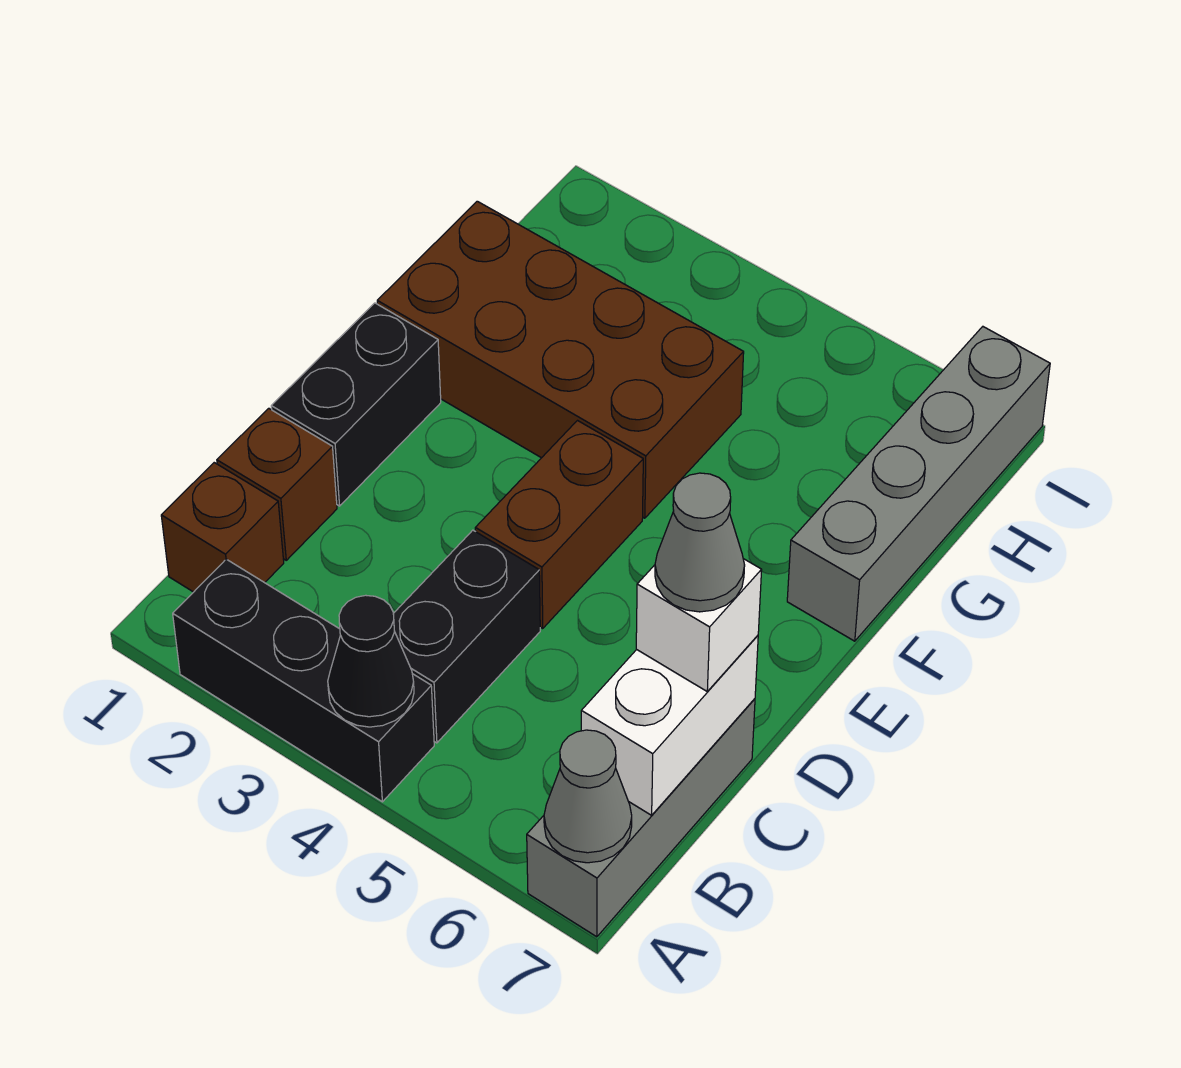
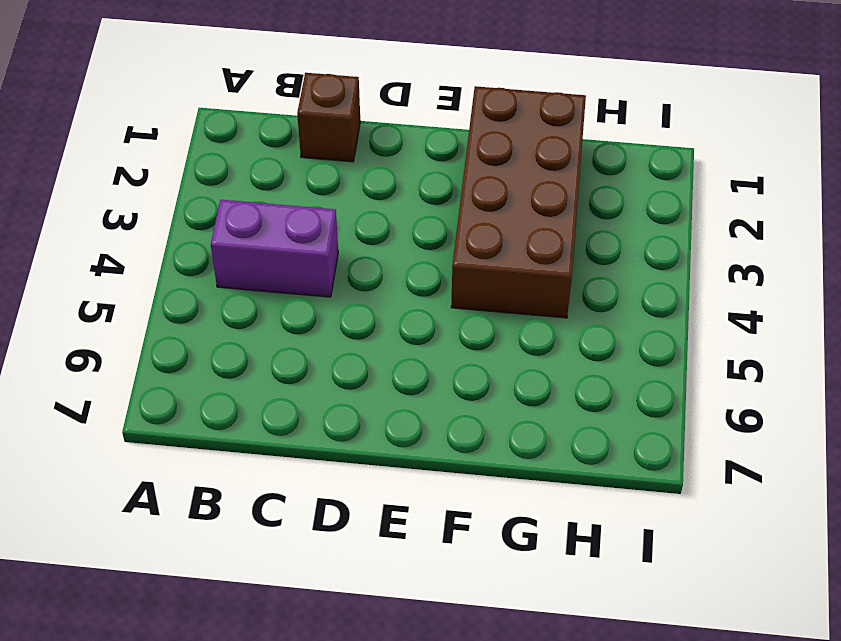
purple brick B4:C4 level 1 -> black brick B4:C4 level 1
none -> black brick A2:A4 level 1
none -> grey brick A7:C7 level 1
none -> brown brick B1 level 1

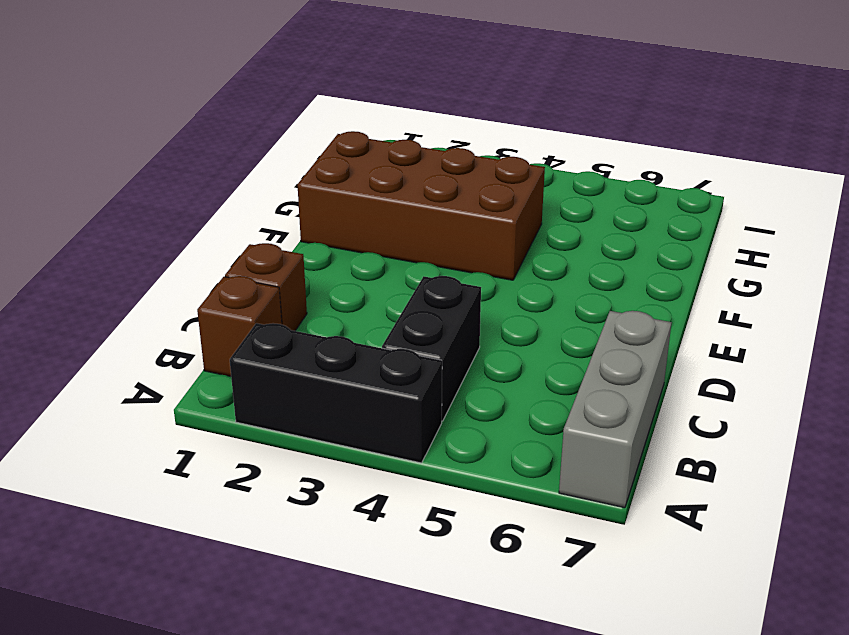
none -> black brick D1:E1 level 1
none -> brown brick D4:E4 level 1
none -> grey brick F7:I7 level 1

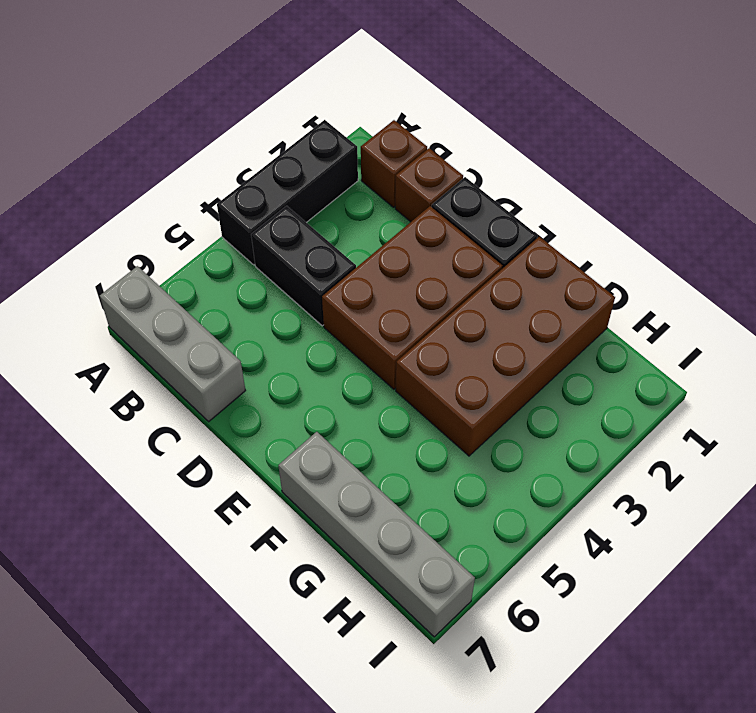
brown brick D2:E4 level 1 -> brown brick D4:E4 level 1
none -> black cone A4 level 2
none -> grey cone A7 level 2
none -> white brick B7:C7 level 2

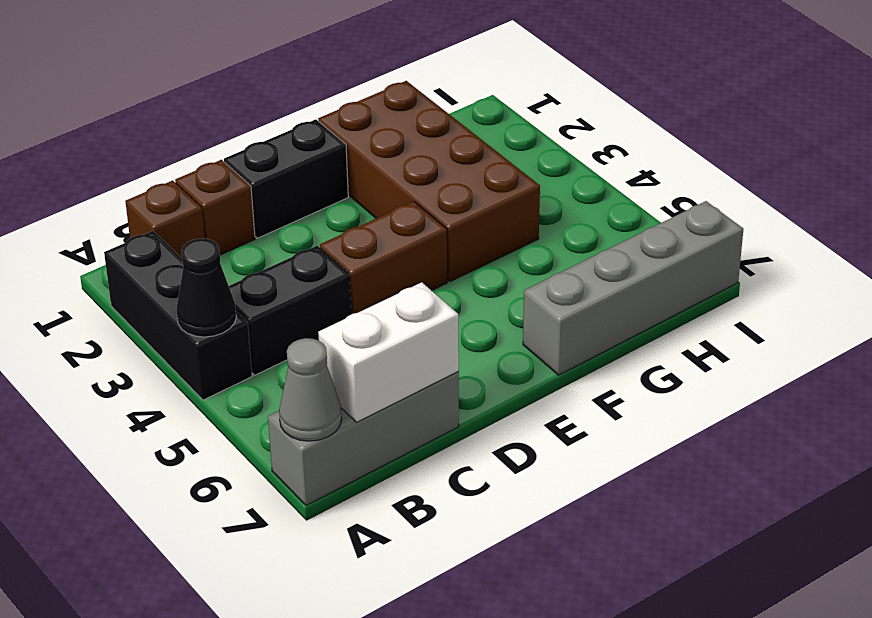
none -> white brick C7 level 3
none -> grey cone C7 level 4

